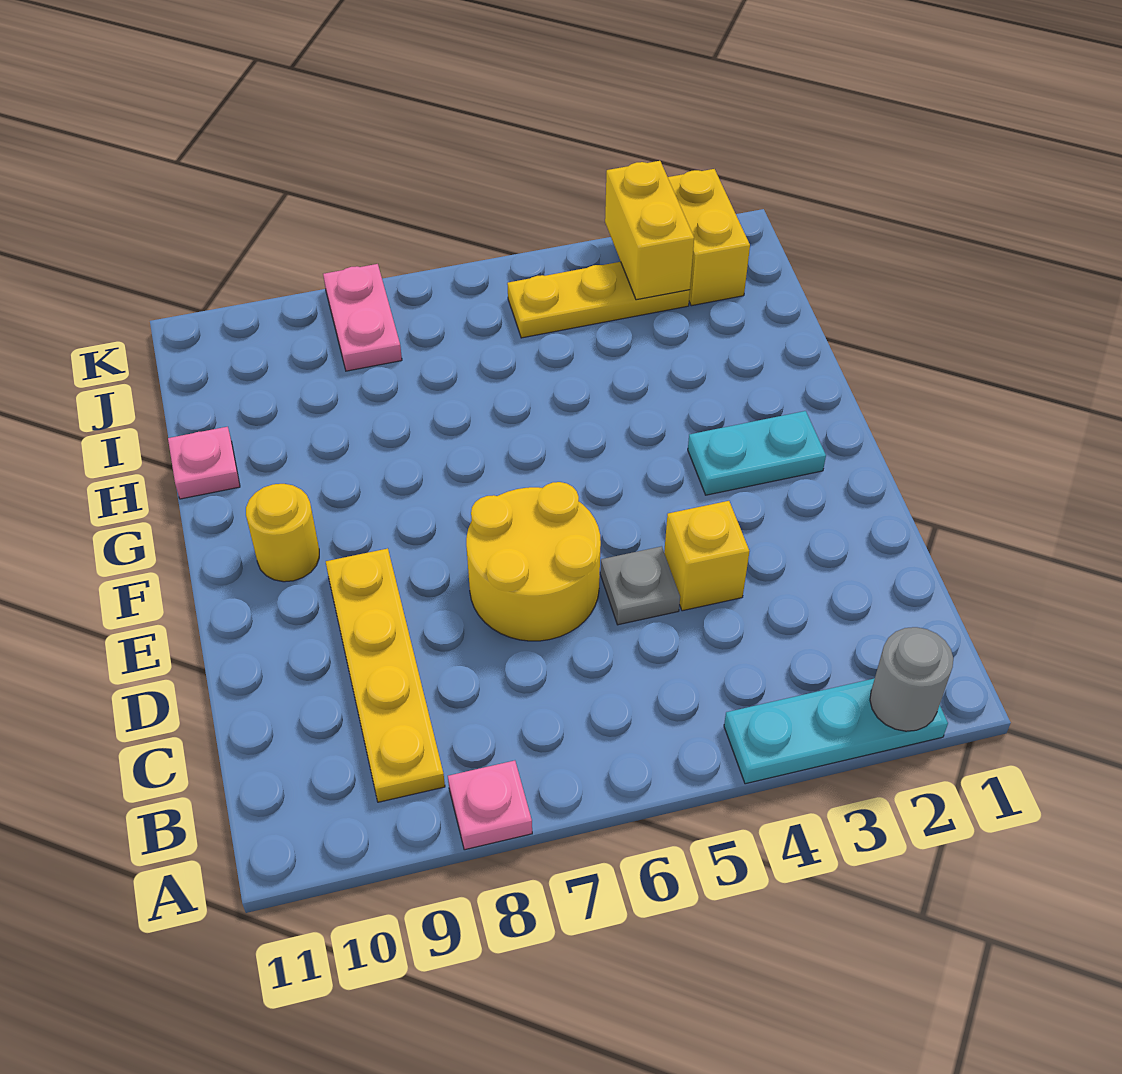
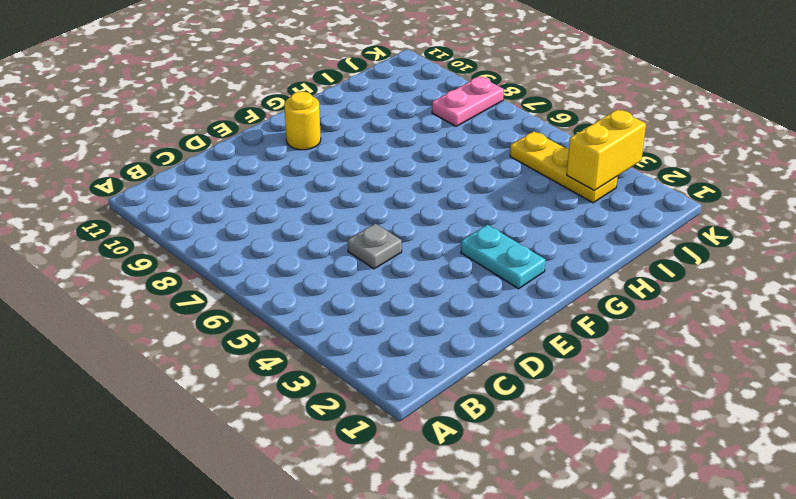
none -> cyan plate A2:A4 level 1
none -> pink plate A8 level 1
none -> yellow plate B9:E9 level 1

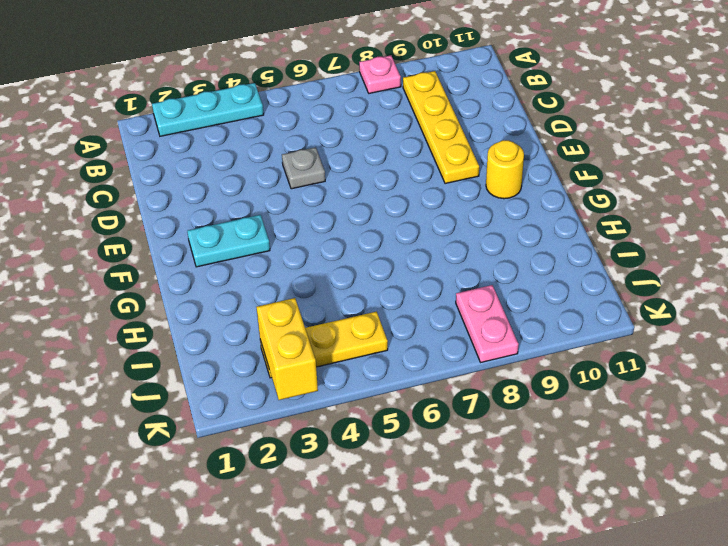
none -> yellow brick D4 level 1
none -> yellow round brick D6:E7 level 1
none -> pink plate H11 level 1

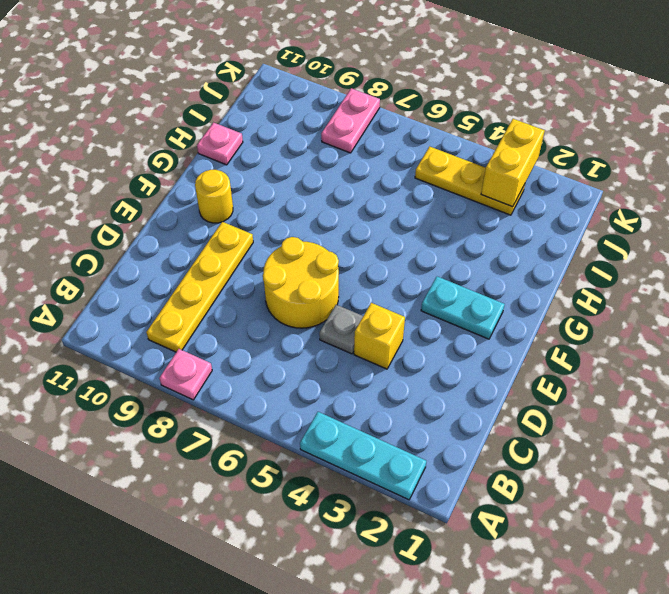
none -> yellow brick J2:K2 level 1
none -> grey round brick A2 level 2

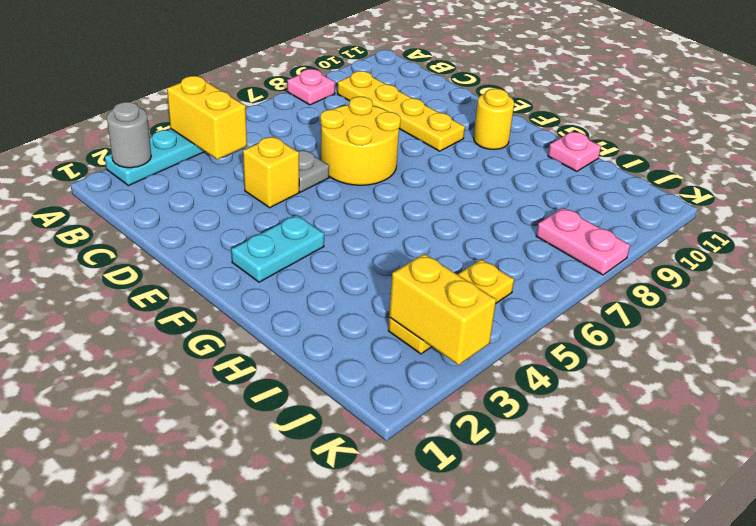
yellow brick A4:B4 level 2 -> yellow brick J2:K2 level 1

